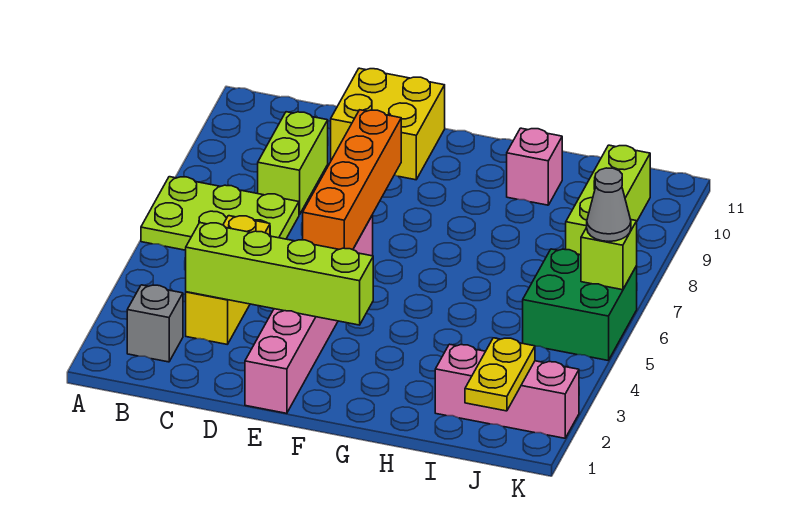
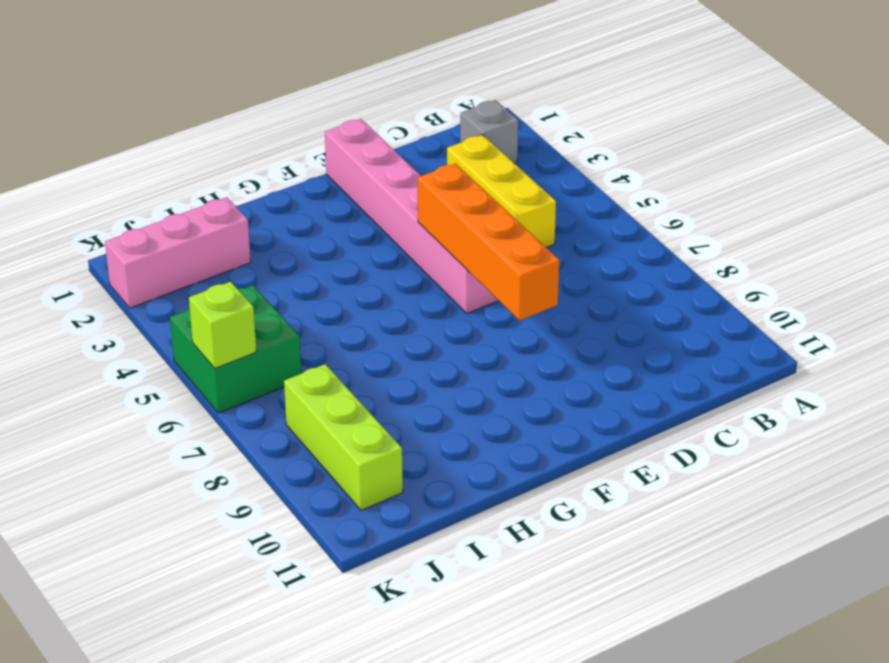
none -> lime plate A6:C7 level 1
none -> lime brick C8:C9 level 1
none -> yellow brick D10:E11 level 1

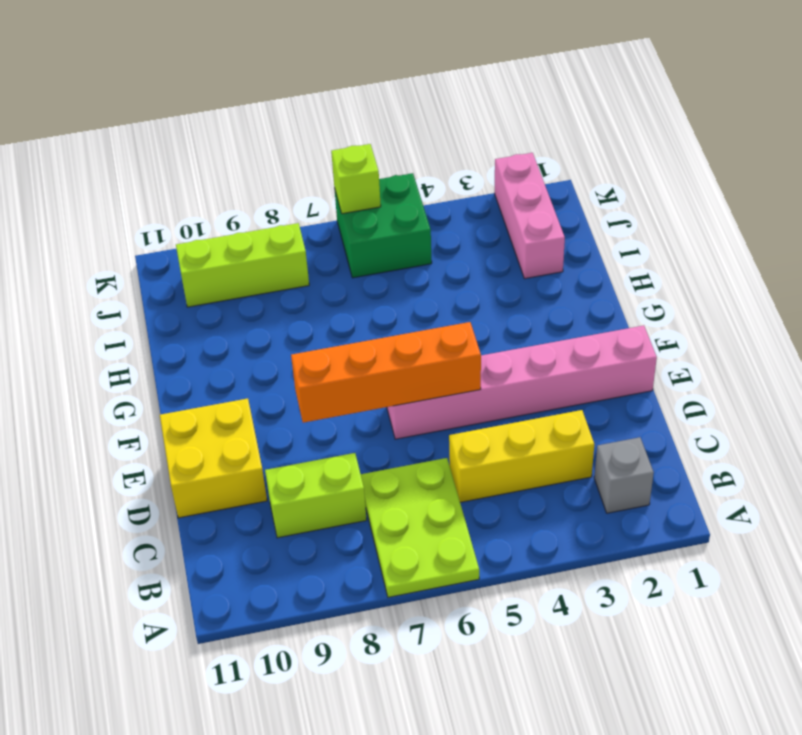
none -> pink brick H10 level 1
none -> lime brick C3:F3 level 2
none -> yellow plate J1:J2 level 2

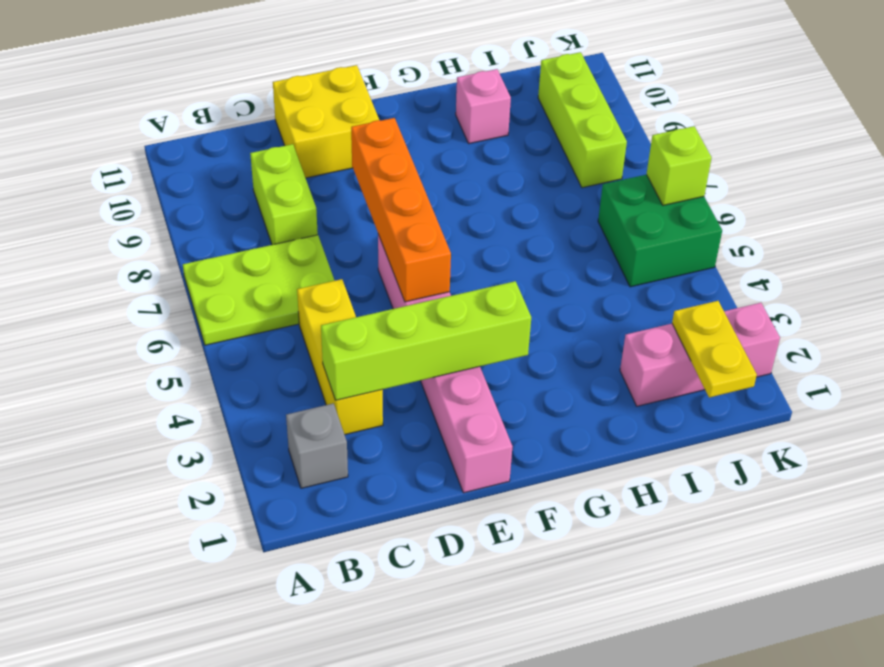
none -> grey cone K6 level 3

